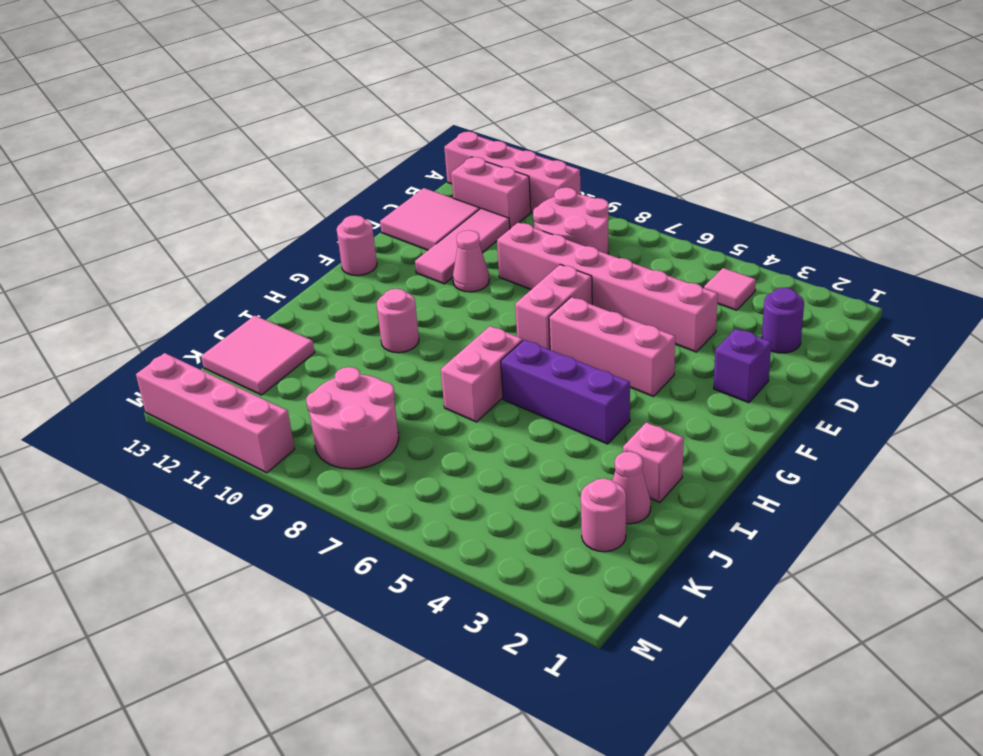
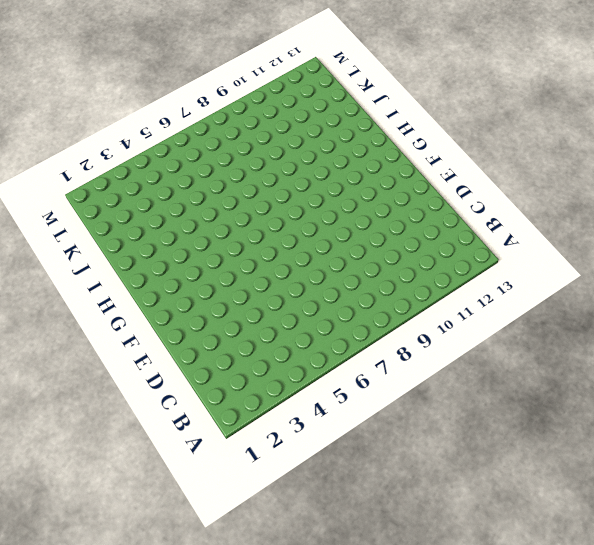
none -> pink brick A10:A13 level 1
none -> pink tile B4 level 1
none -> pink round brick B8:C9 level 1

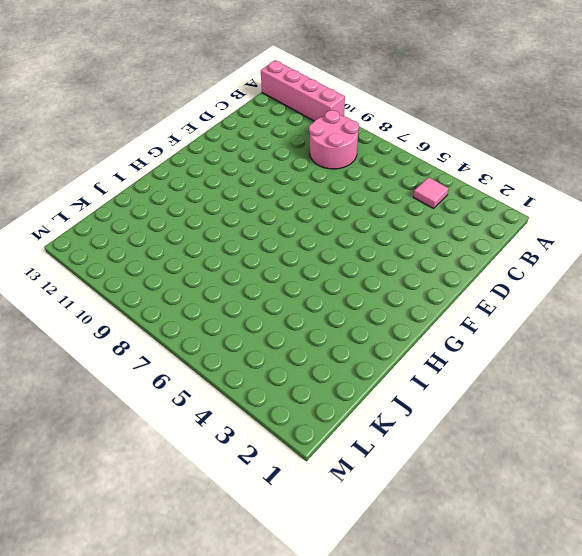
none -> pink brick B11:B12 level 1
none -> purple round brick C2 level 1
none -> pink tile C11:E11 level 1

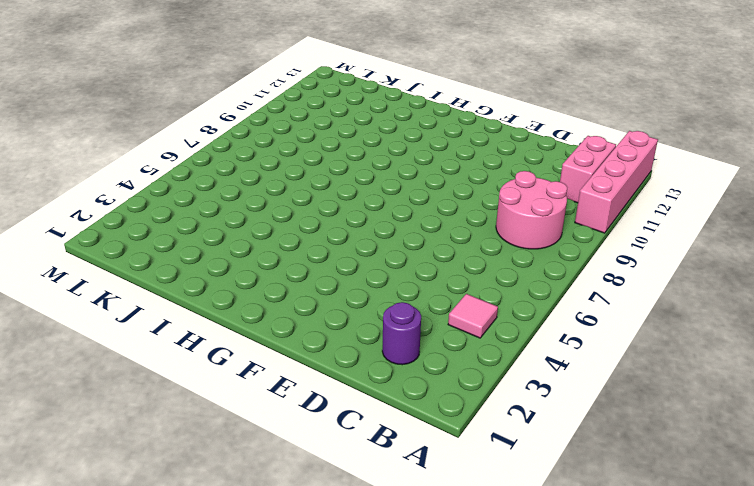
none -> pink tile C11:E11 level 1
none -> pink tile C12:D13 level 1
none -> pink brick D4:D9 level 1

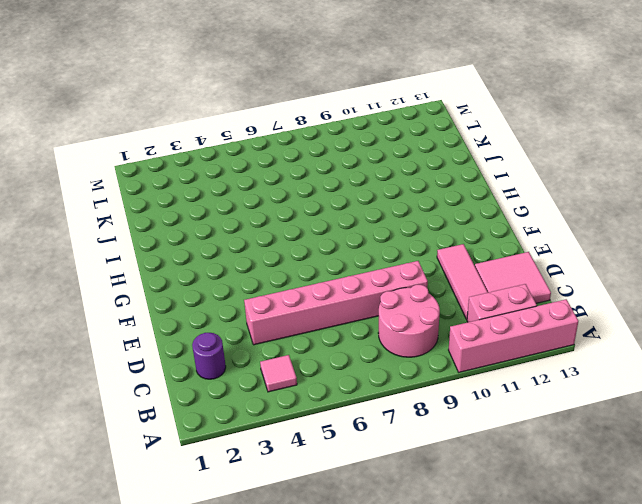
none -> purple brick E2 level 1
none -> pink brick E7:F7 level 1
none -> pink cone E10 level 1

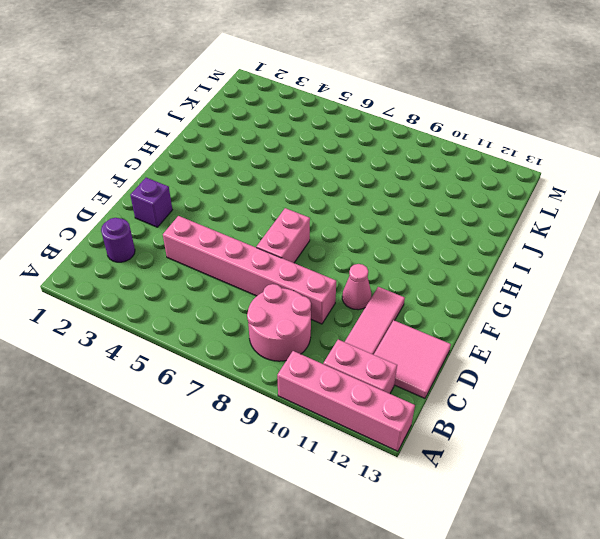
none -> pink tile B4 level 1
none -> pink brick F4:F6 level 1
none -> pink round brick F13 level 1

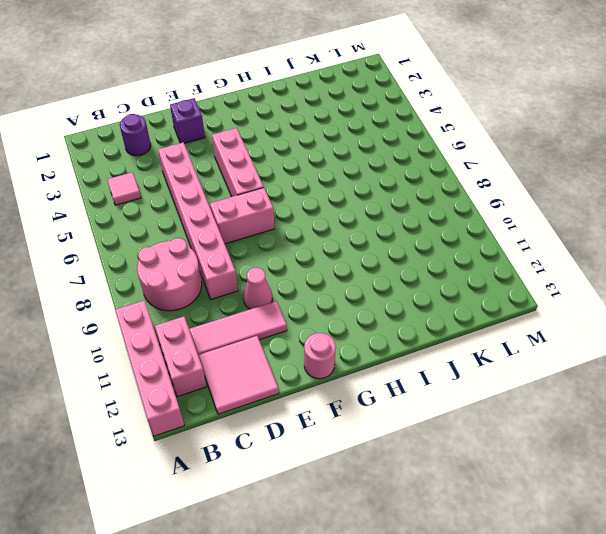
none -> purple brick H4:H6 level 1
none -> pink brick H7:I7 level 1
none -> pink round brick H10 level 1

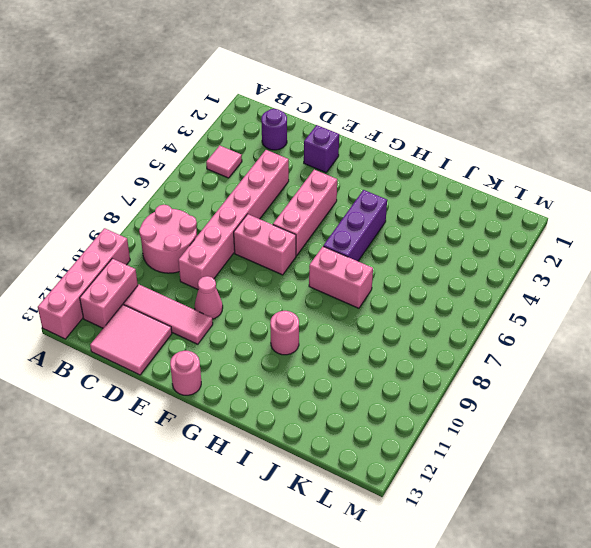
none -> pink brick I2 level 1
none -> pink cone J2 level 1
none -> pink tile J12:K13 level 1

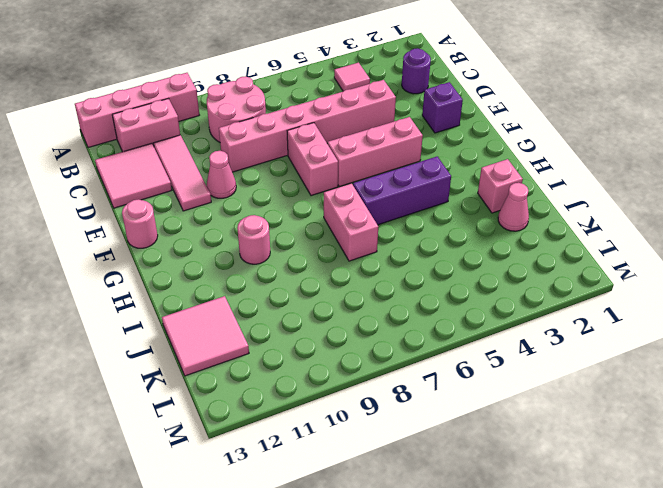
none -> pink round brick K2 level 1
none -> pink round brick K8:L9 level 1
none -> pink brick M10:M13 level 1

